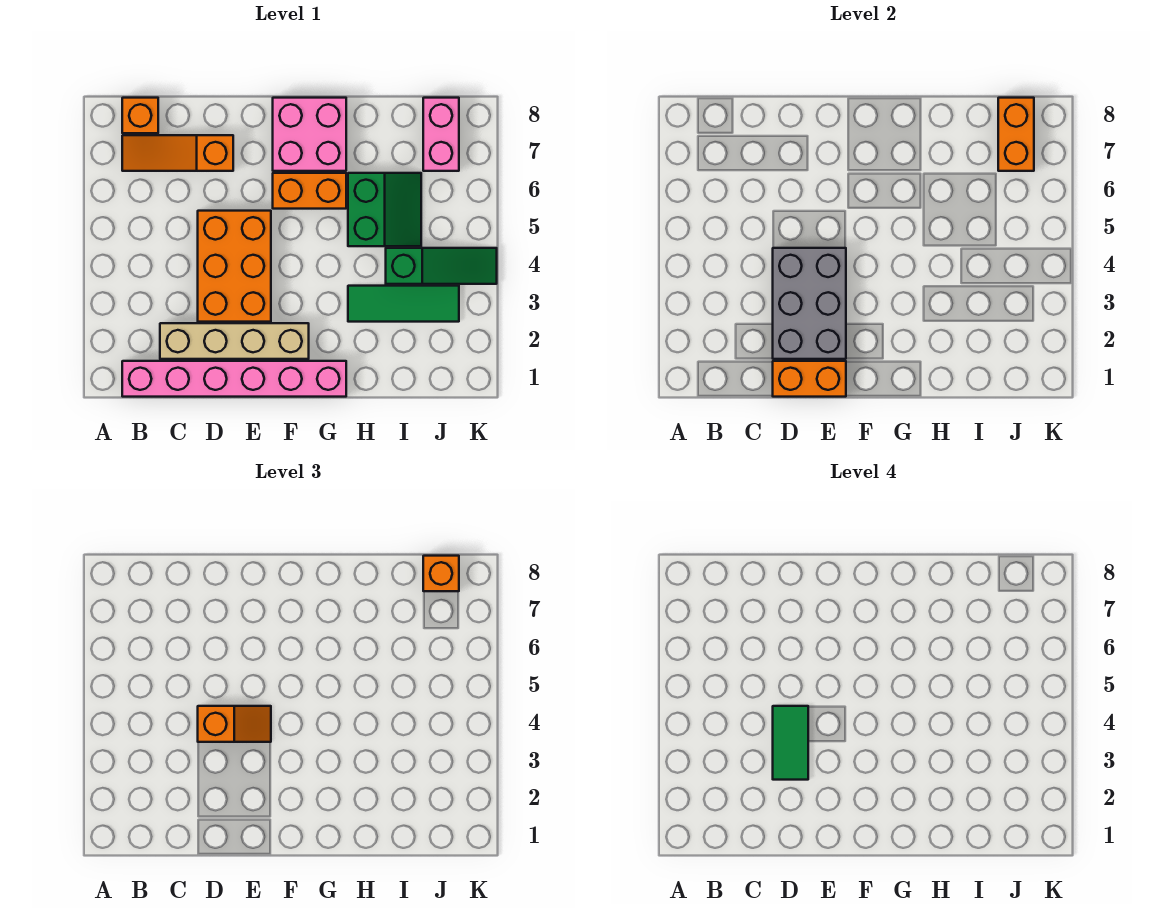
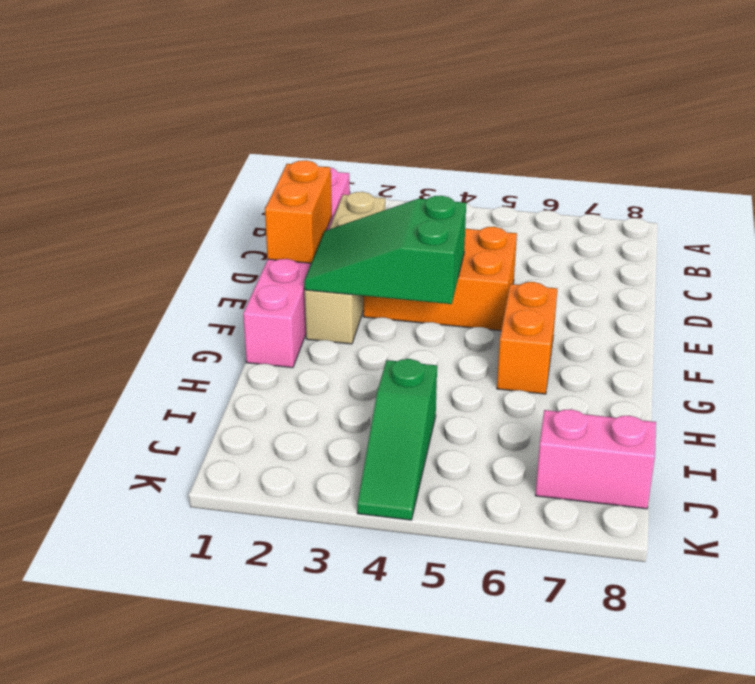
green slope E2:F4 level 2 top 4 -> grey brick D2:E4 level 2
none -> orange slope B7:D7 level 1 top D
none -> orange brick B8 level 1
none -> pink brick F7:G8 level 1

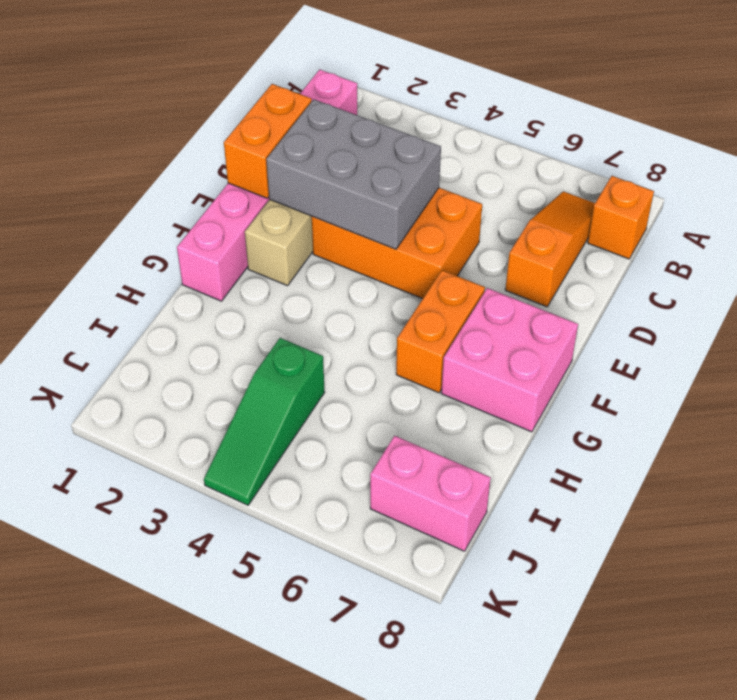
none -> green tile H3:J3 level 1
none -> green slope H5:I6 level 1 top H
none -> orange brick J7:J8 level 2

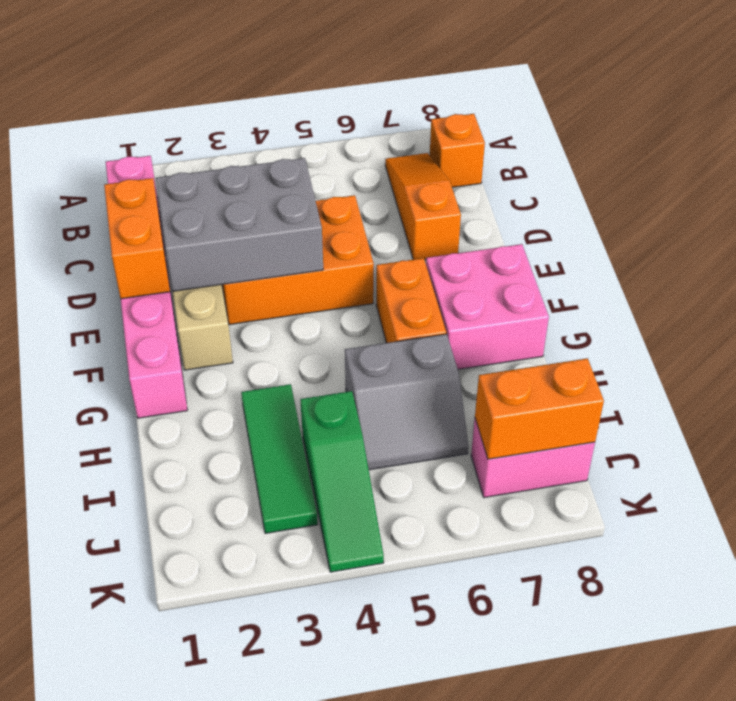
grey slope H5:I6 level 1 top H -> green slope H5:I6 level 1 top H
none -> orange slope D4:E4 level 3 top D
none -> orange brick J8 level 3
none -> green tile D3:D4 level 4

